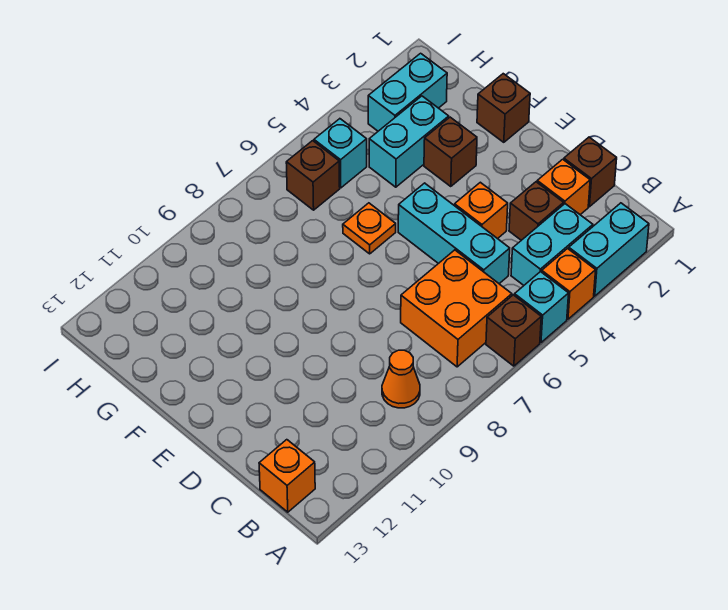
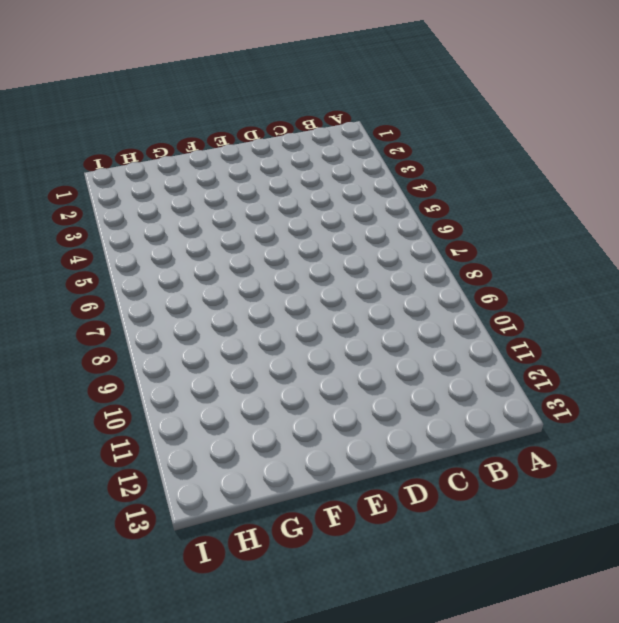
none -> cyan brick A2:A3 level 1
none -> orange brick A4 level 1
none -> cyan brick A5 level 1

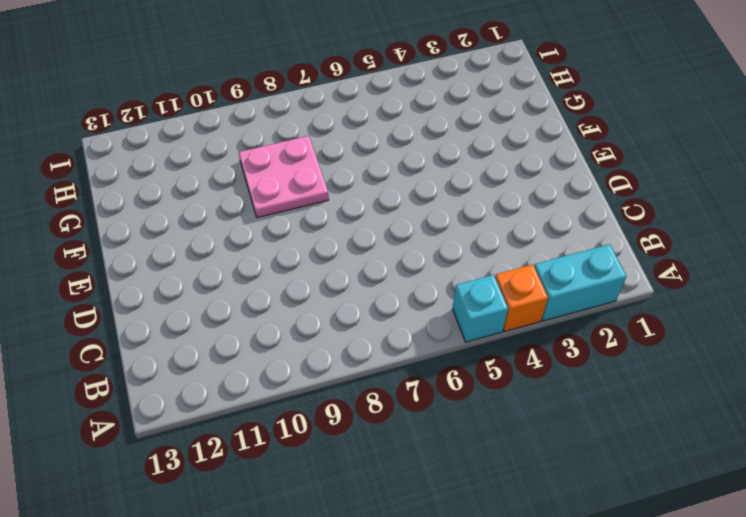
pink plate F8:G9 level 1 -> none
none -> brown brick A6 level 1
none -> cyan brick B3:B4 level 1
none -> orange brick B6:C7 level 1

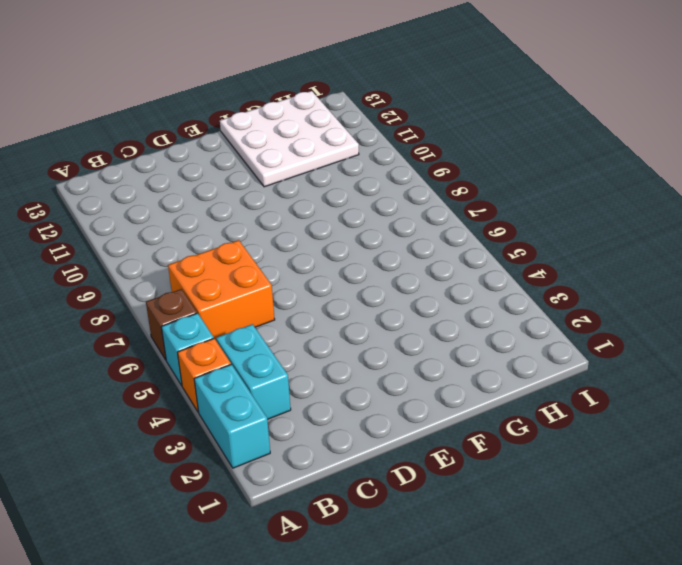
white plate F11:H13 level 1 -> none
none -> orange cone B9 level 1
none -> orange brick B13 level 1
none -> brown brick C1 level 1

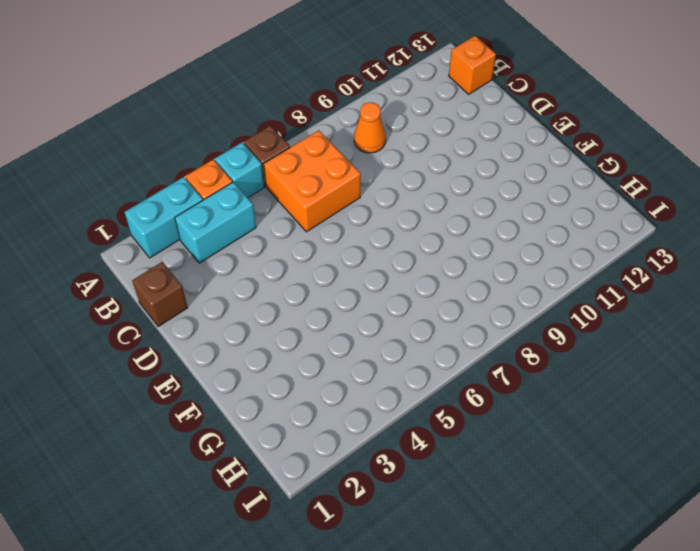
none -> orange brick C2 level 1
none -> brown brick C3 level 1
none -> cyan brick C5:E5 level 1

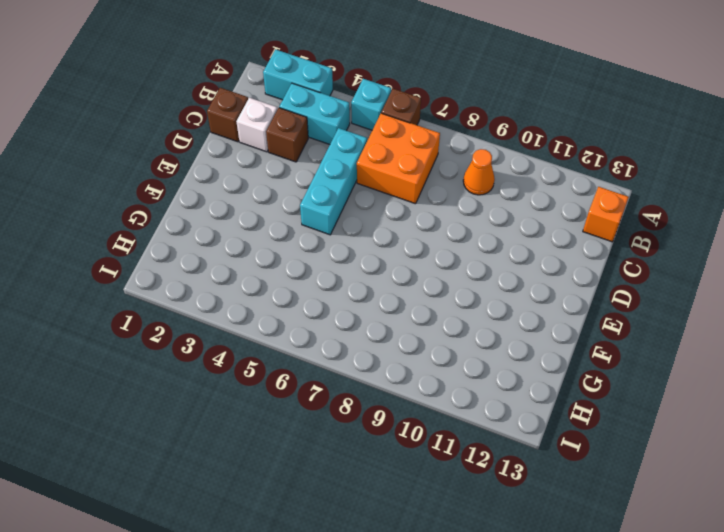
white brick C2 level 1 -> orange brick C2 level 1
none -> orange brick A4 level 1
none -> orange brick D4 level 1
none -> brown brick F1 level 1

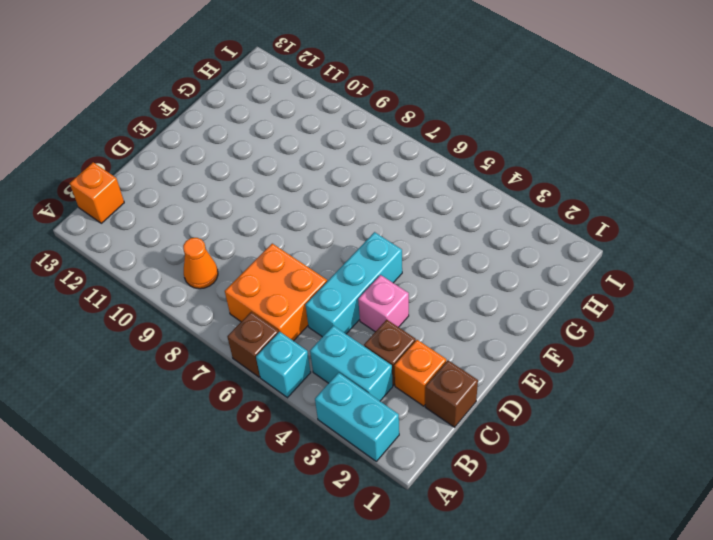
pink brick D4 level 1 -> orange brick D4 level 1
none -> orange brick A4 level 1
none -> brown brick F1 level 1
none -> brown brick F3 level 1

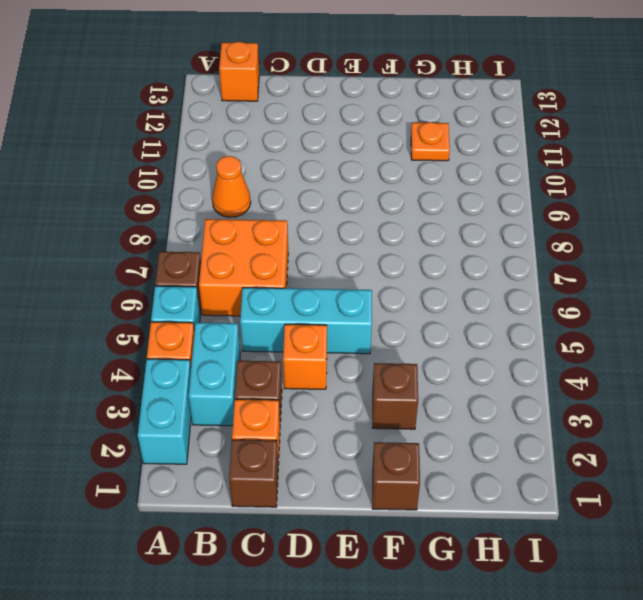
orange plate G11 level 1 -> orange plate F6 level 1
none -> cyan brick G3:G4 level 1
none -> cyan brick H2:H3 level 1
none -> cyan brick H5 level 1

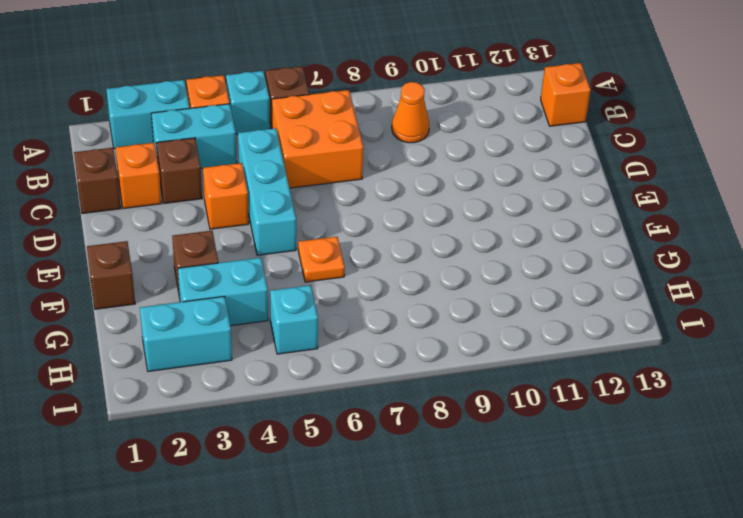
none -> brown brick H6 level 1

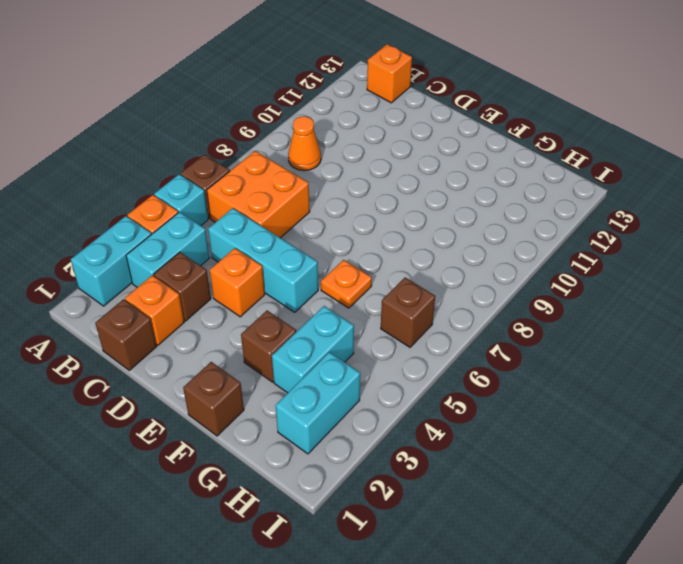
none -> cyan brick H5 level 1

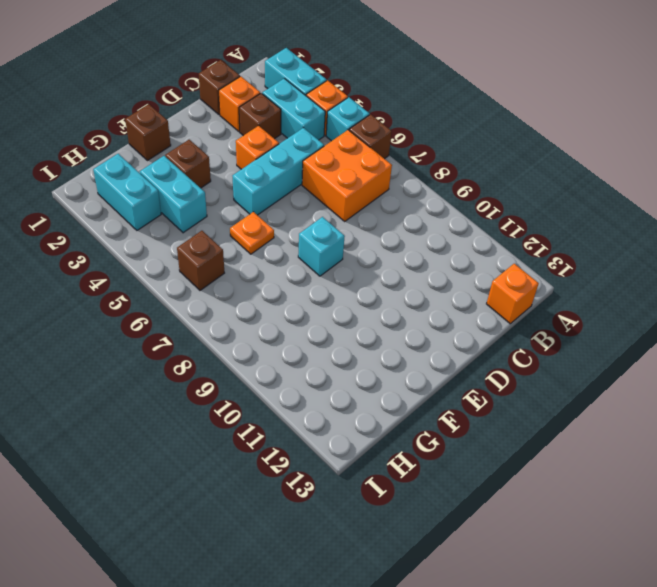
cyan brick E8 level 1 -> cyan brick H5 level 1
none -> orange cone B9 level 1

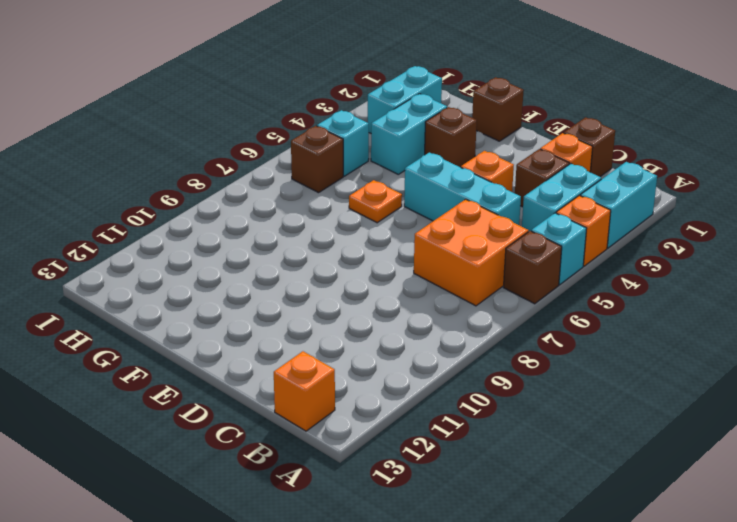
none -> orange cone B9 level 1

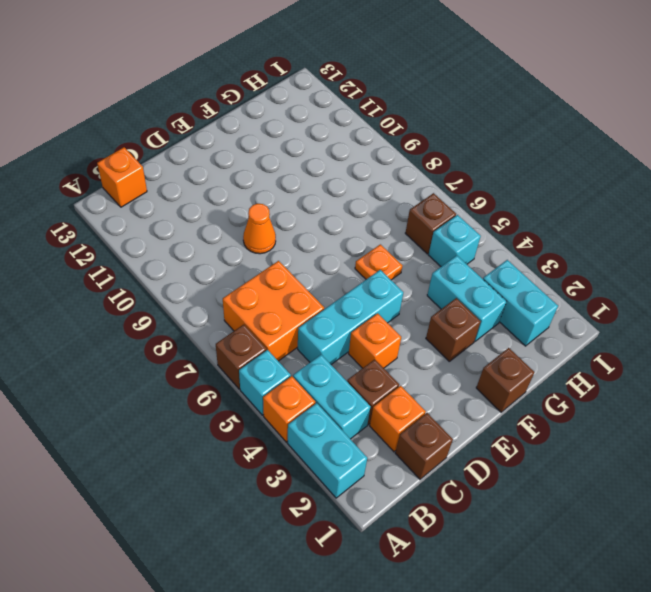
orange cone D9 level 1 -> orange cone B9 level 1

